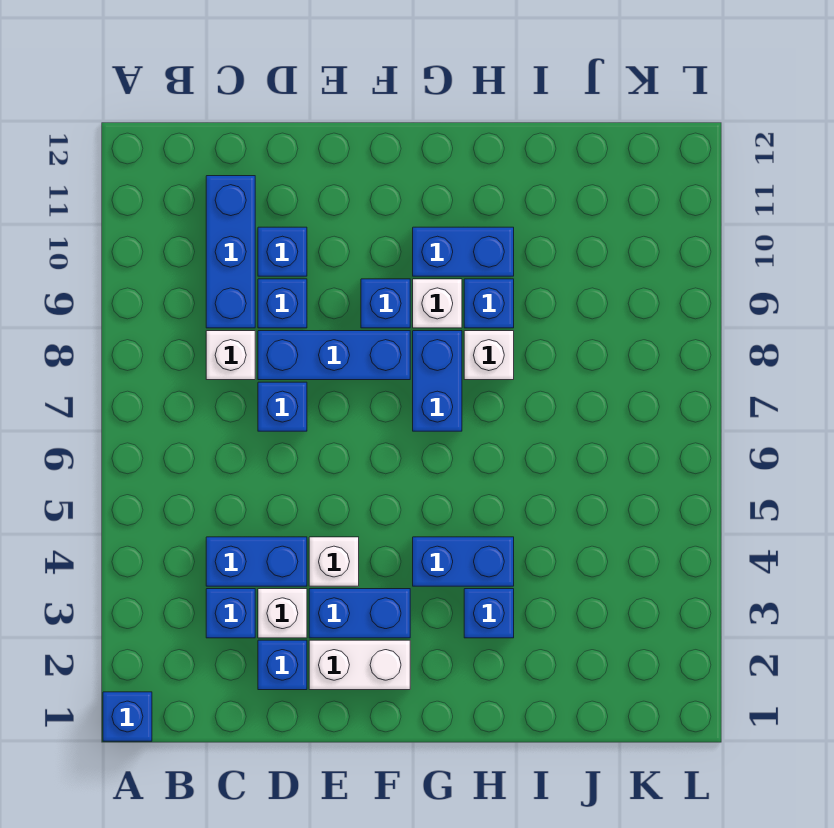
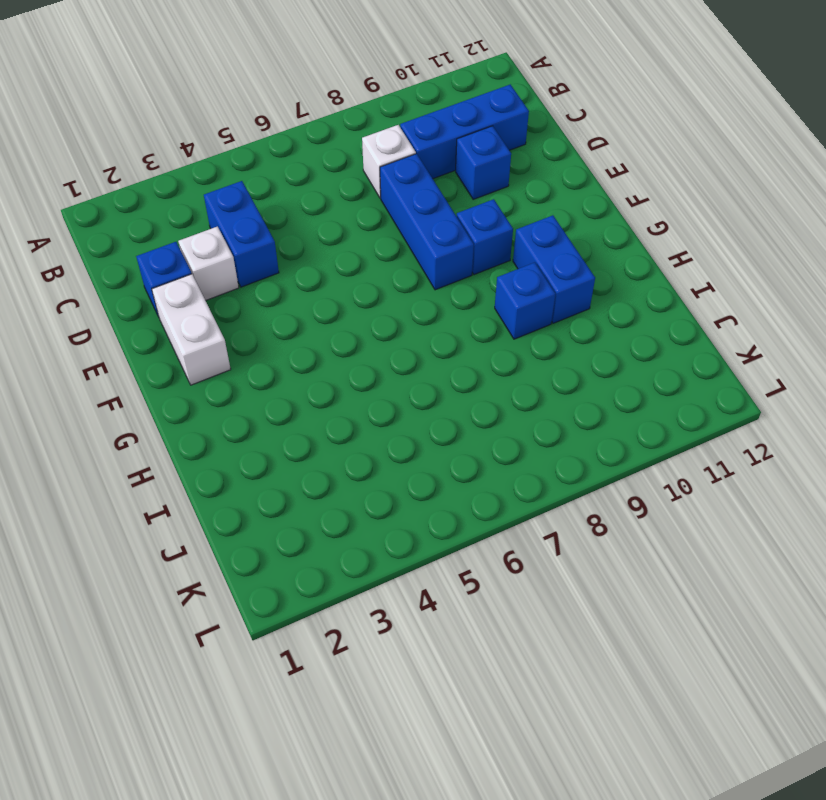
none -> blue brick A1 level 1
none -> blue brick C3 level 1
none -> blue brick D7 level 1

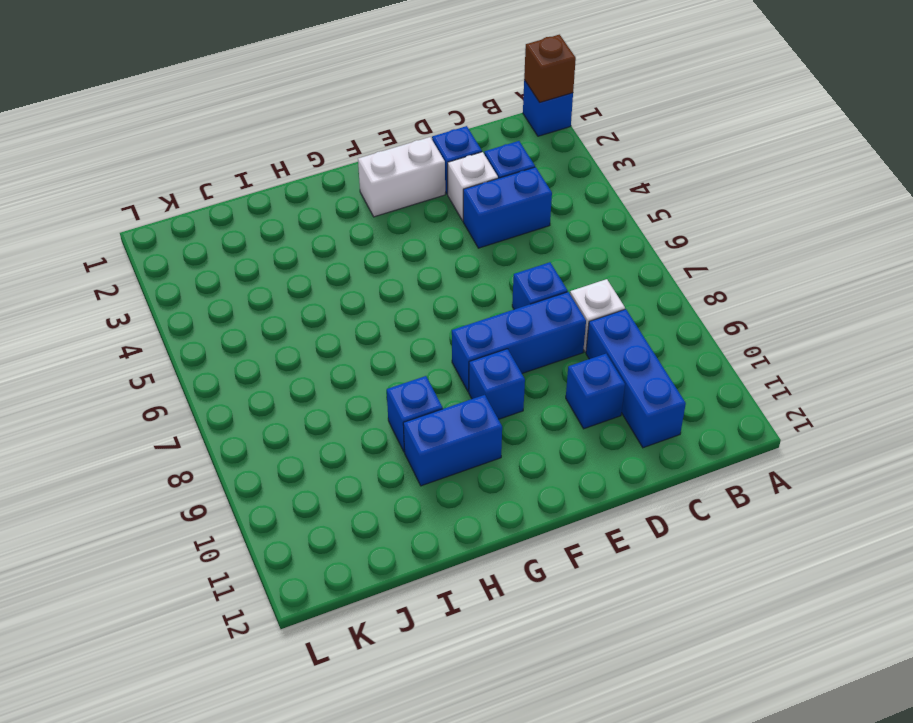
brown brick A1 level 2 -> none
none -> blue brick D9 level 1
none -> blue brick E3:F3 level 1
none -> white brick E4 level 1

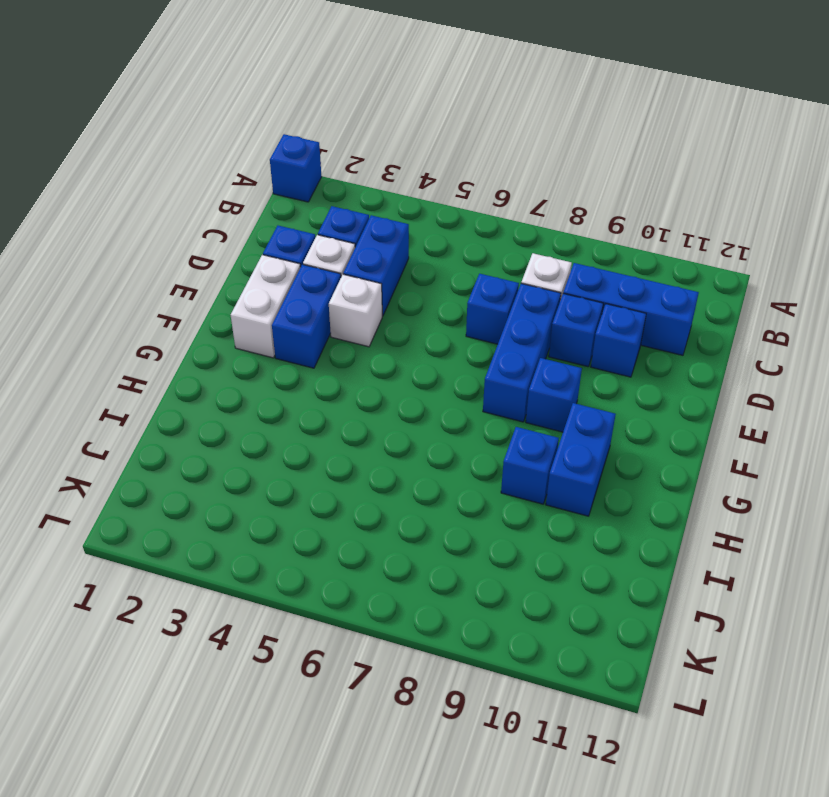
none -> blue brick G4:H4 level 1
none -> blue brick G7:G8 level 1
none -> white brick G9 level 1

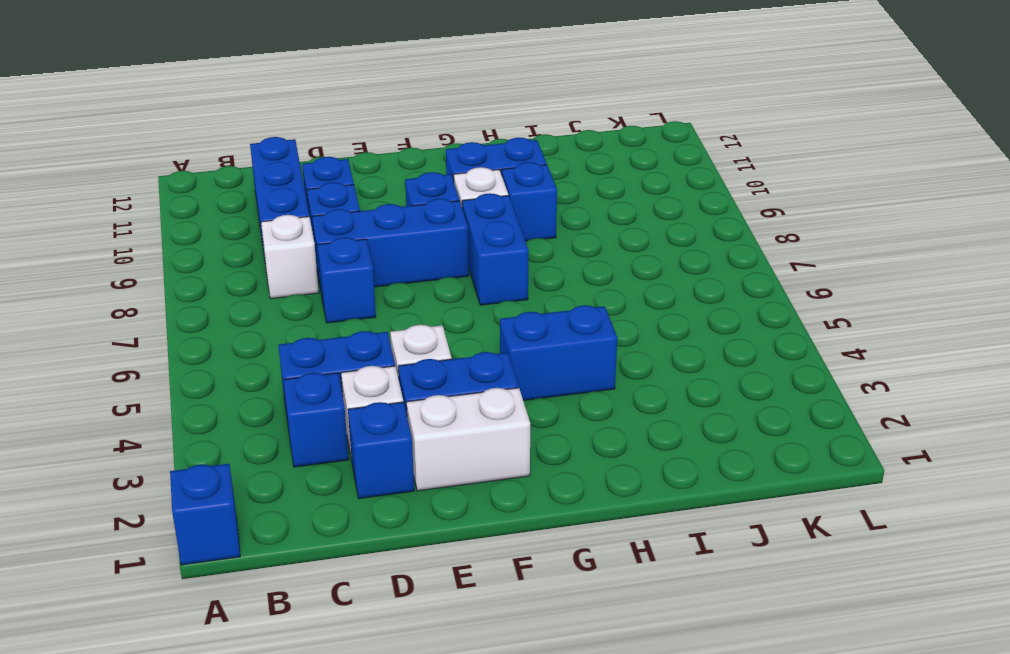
none -> blue brick H3 level 1
none -> white brick H8 level 1

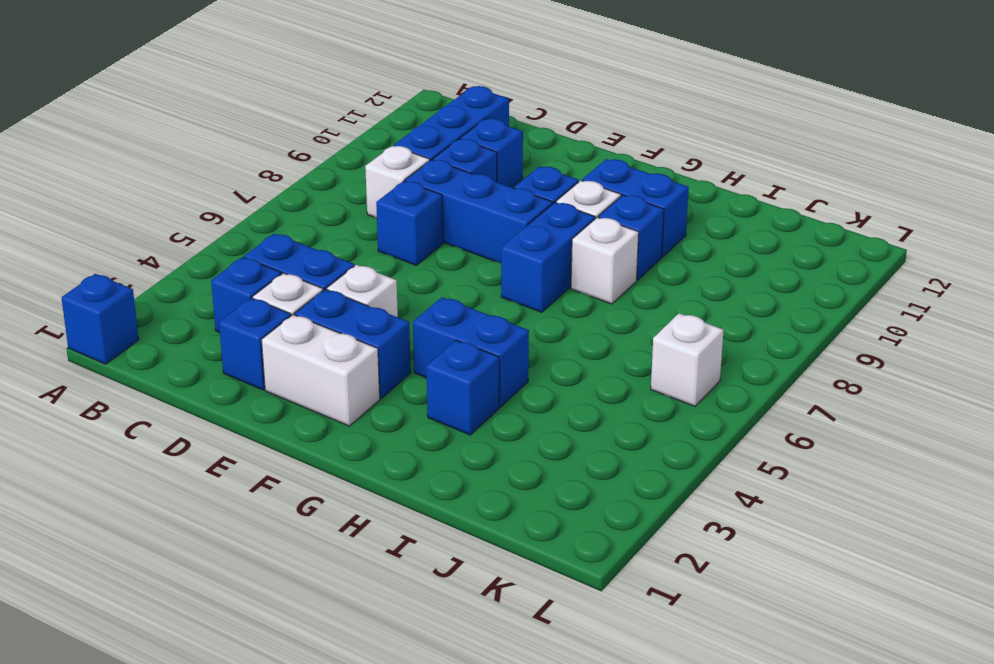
white brick K6 level 1 -> none

